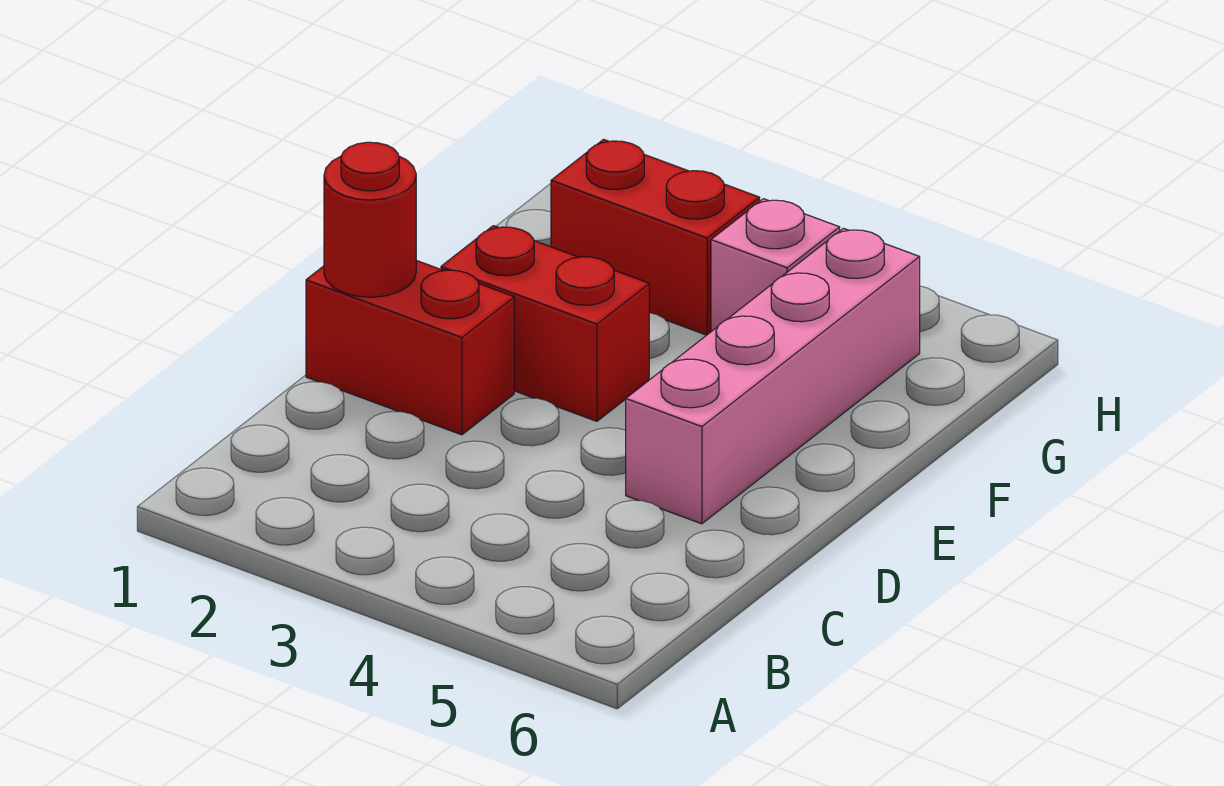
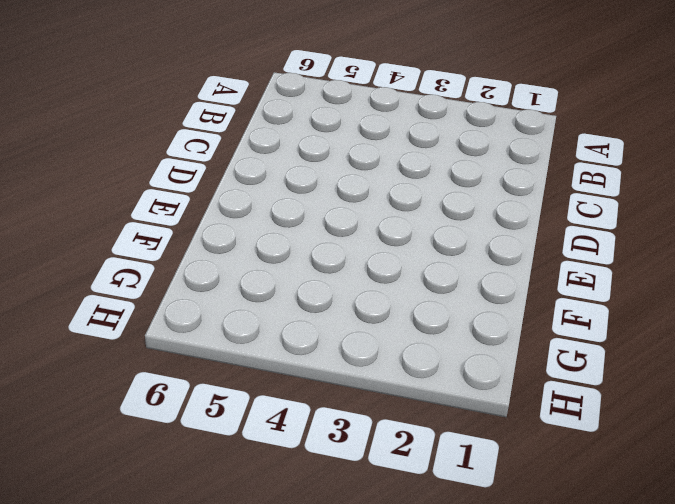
none -> red brick D1:D2 level 1
none -> pink brick D5:G5 level 1

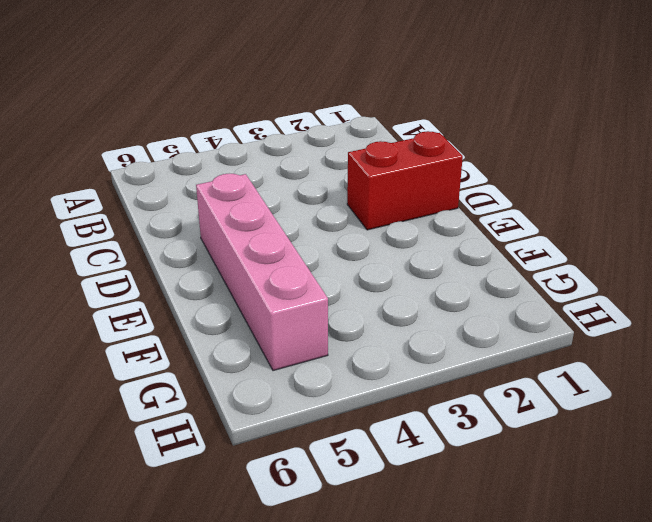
none -> red brick E2:E3 level 1
none -> red brick G2:G3 level 1

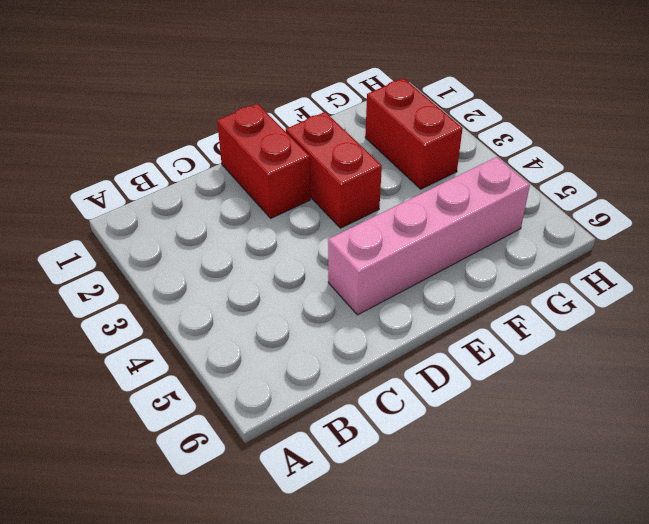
none -> pink brick G4 level 1
none -> red round brick D1 level 2

